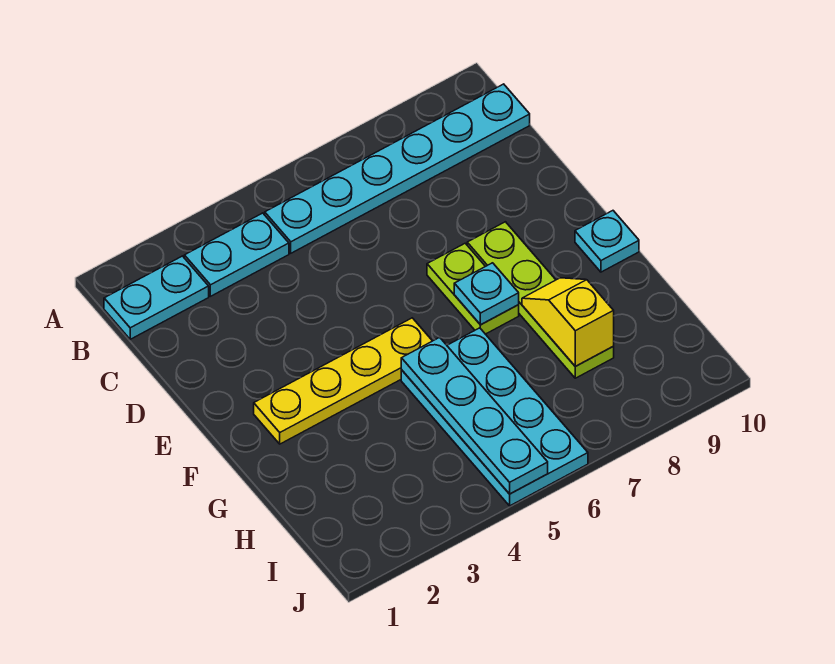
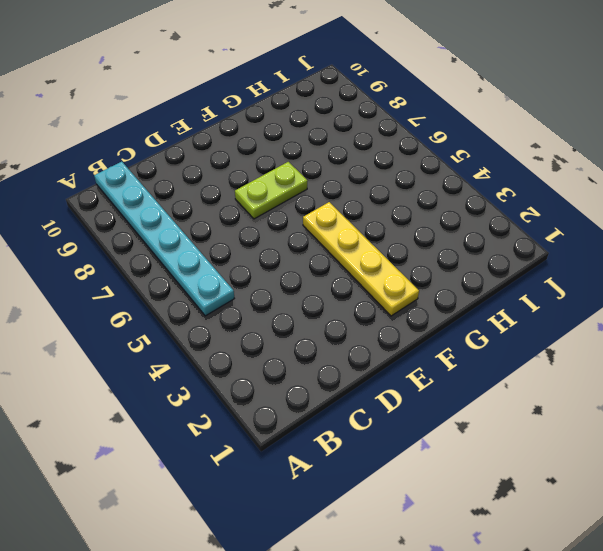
none -> cyan plate B1:B2 level 1
none -> cyan plate B3:B4 level 1

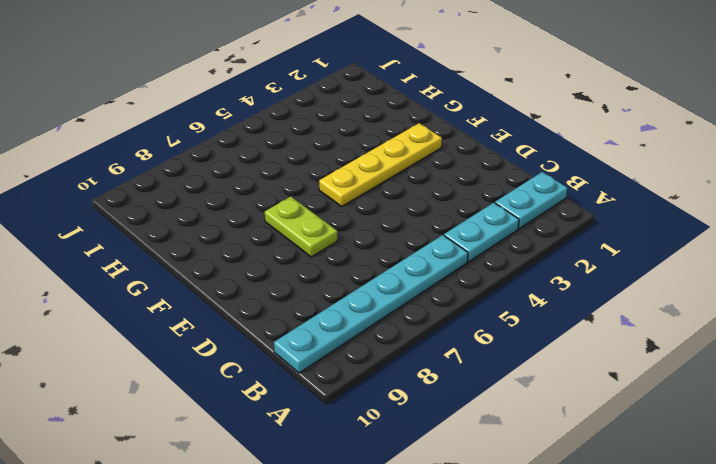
none -> lime plate E8:H8 level 1
none -> cyan plate F10 level 1

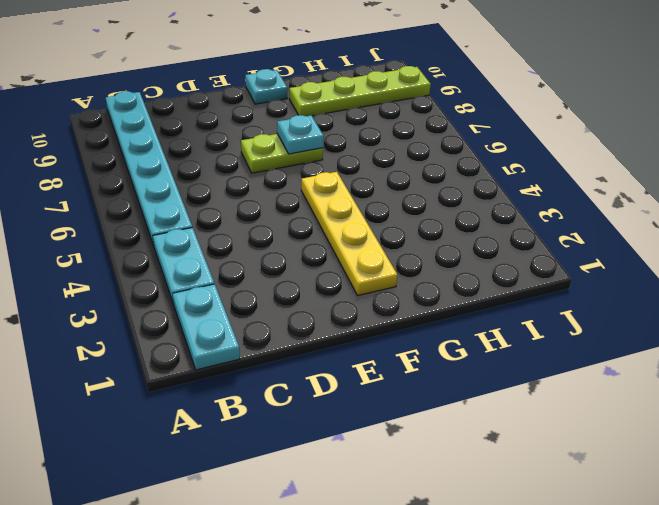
lime plate G9:J9 level 1 -> lime plate E8:H8 level 1
none -> cyan plate G5:J6 level 1
none -> cyan plate G5:J5 level 2

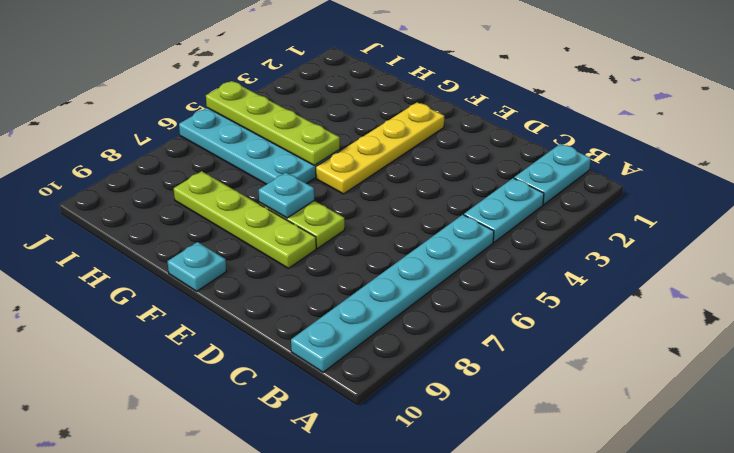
lime plate G5:J5 level 2 -> cyan plate G5:J5 level 2
none -> yellow slope G8:H8 level 2 top H

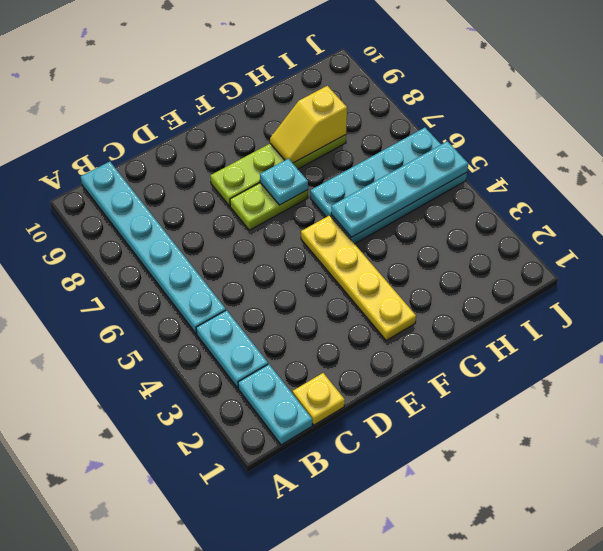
yellow plate C1 level 1 -> none
none -> cyan plate F10 level 1

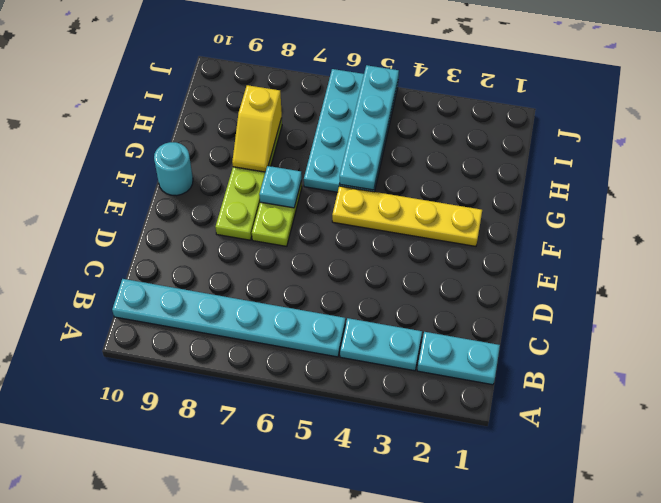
cyan round brick F10 level 1 -> cyan plate F10 level 1

